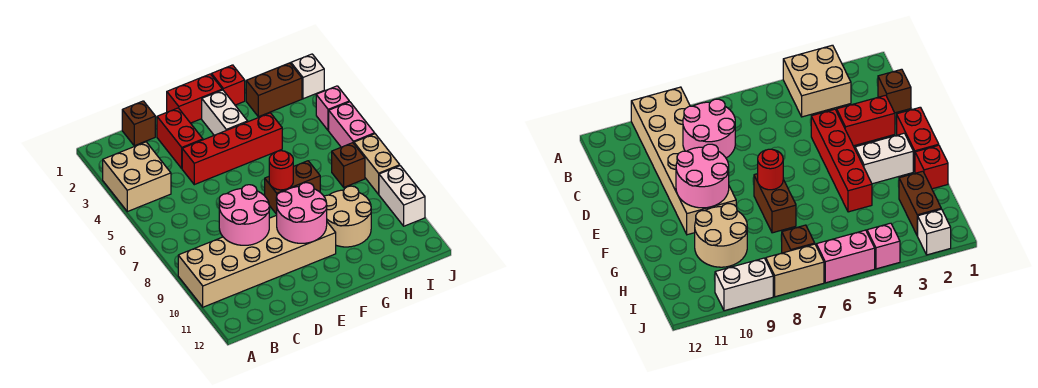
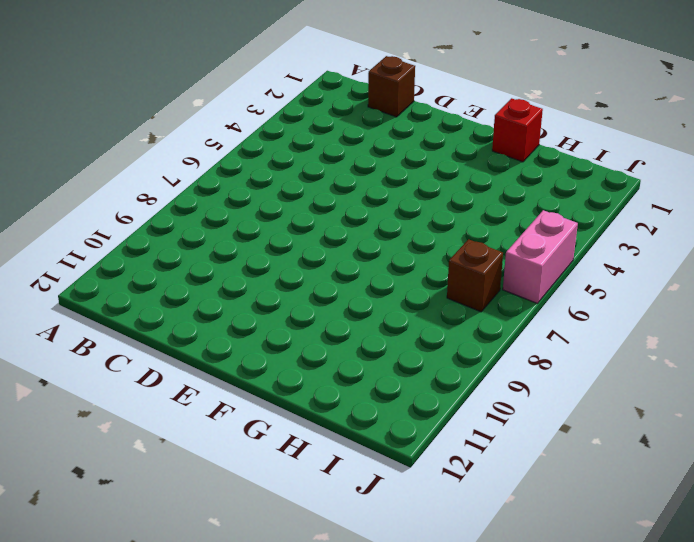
none -> tan brick A3:B4 level 1
none -> tan brick A9:F10 level 1
none -> red brick D2:D3 level 1

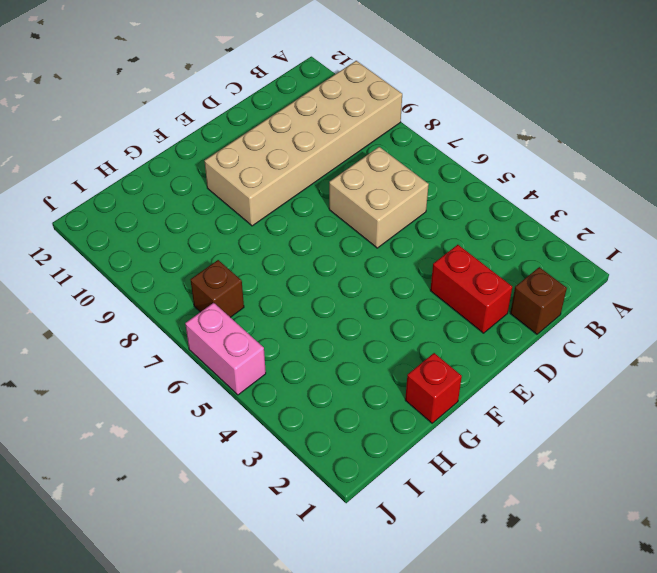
tan brick C6:D7 level 1 -> tan brick A3:B4 level 1
none -> red brick D4:G4 level 1
none -> red brick E1:F1 level 1
none -> white brick F2:F3 level 1

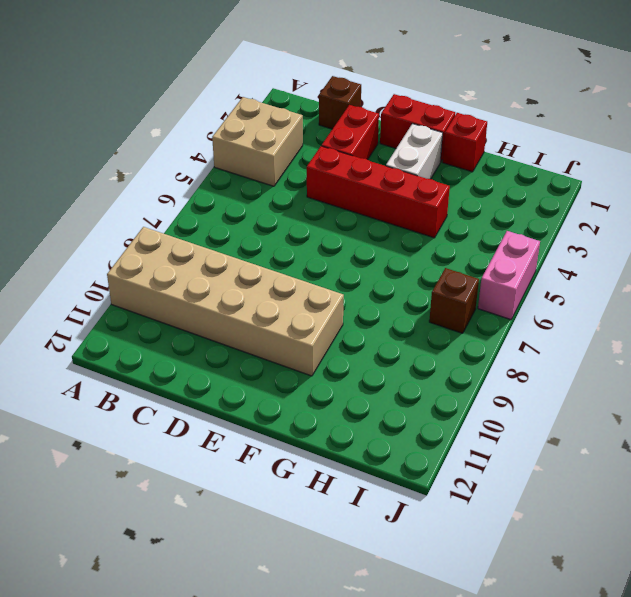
none -> brown brick F7:G7 level 1
none -> tan round brick G9:H10 level 1
none -> brown brick H2:I2 level 1

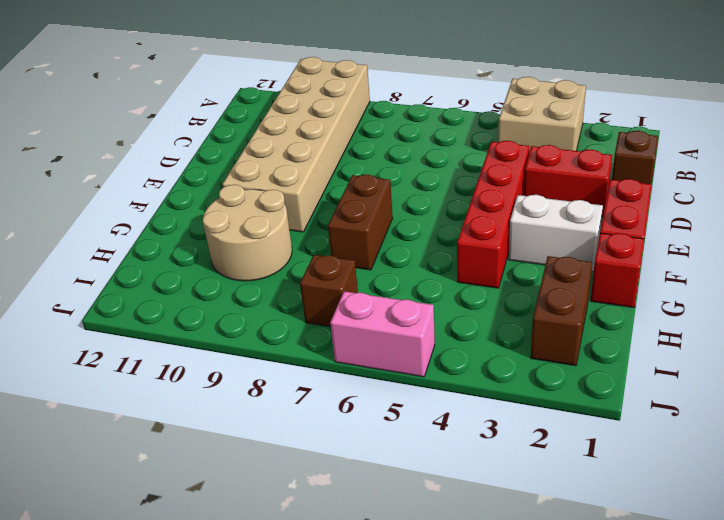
none -> white brick J2 level 1
none -> pink brick J4 level 1
none -> tan brick J7:J8 level 1

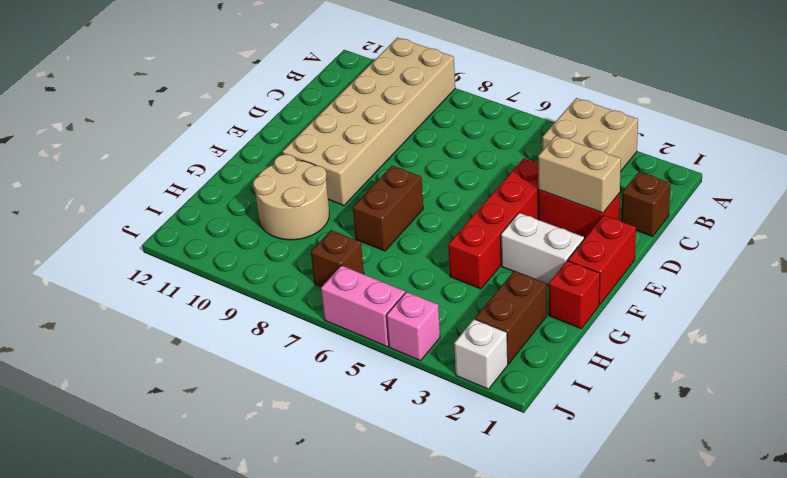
tan brick D2:D3 level 2 -> tan brick J7:J8 level 1
none -> white brick J9:J10 level 1
none -> pink round brick C8:D9 level 2
none -> pink round brick E9:F10 level 2

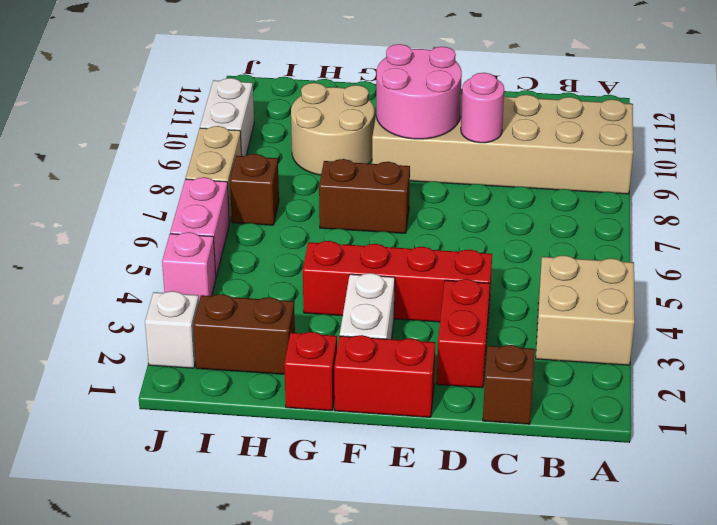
pink round brick D9 level 2 -> pink round brick C8:D9 level 2
none -> red round brick F7 level 2

